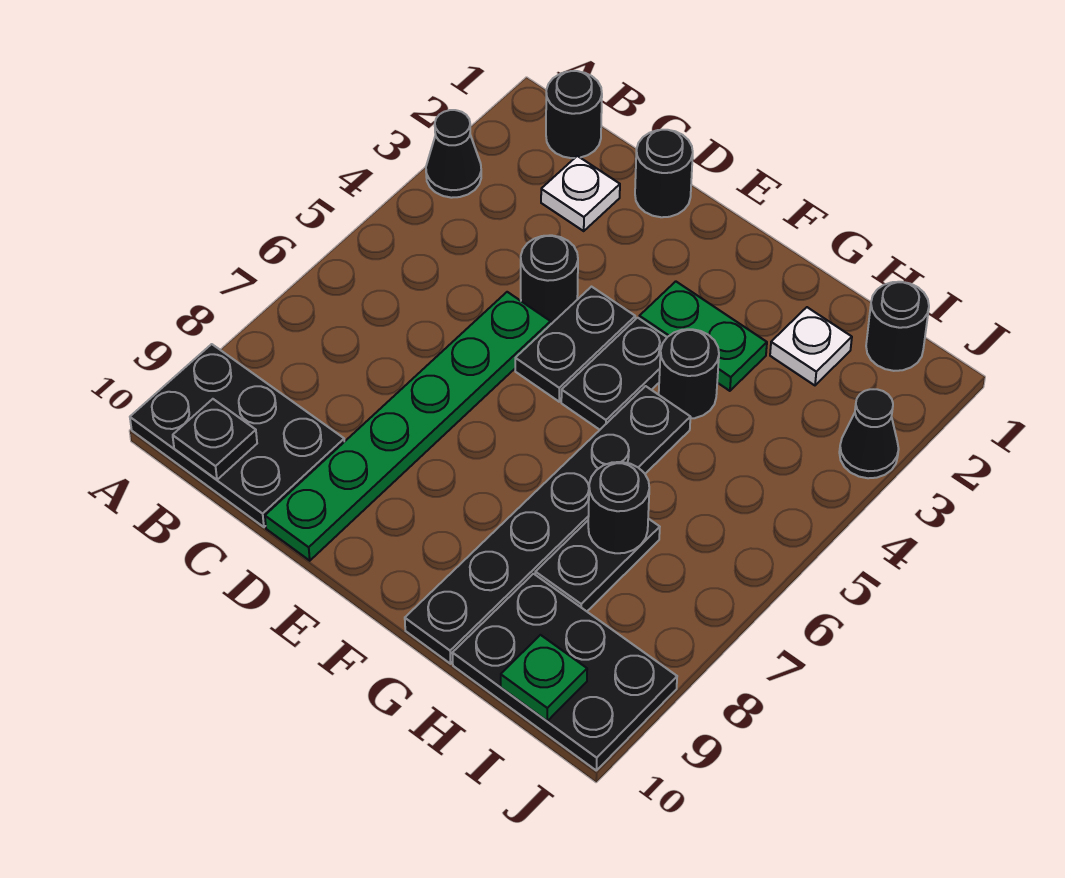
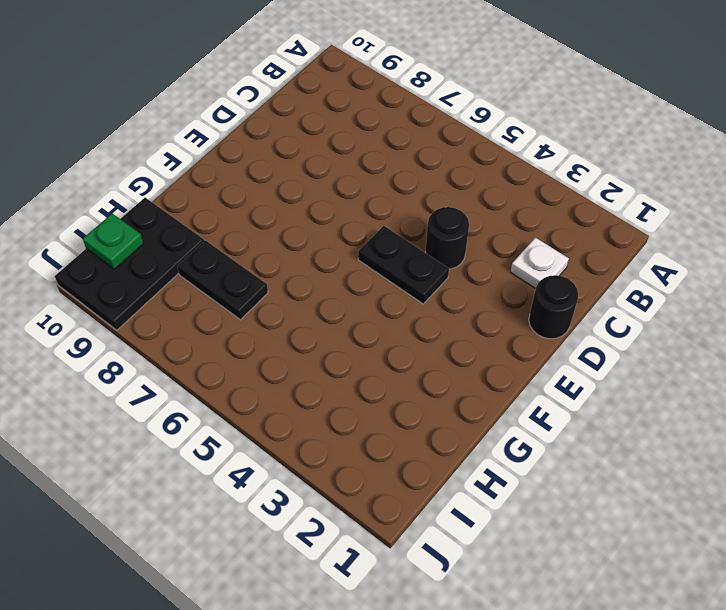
none -> black cone A3 level 1
none -> black plate A9:C10 level 1
none -> black round brick B1 level 1

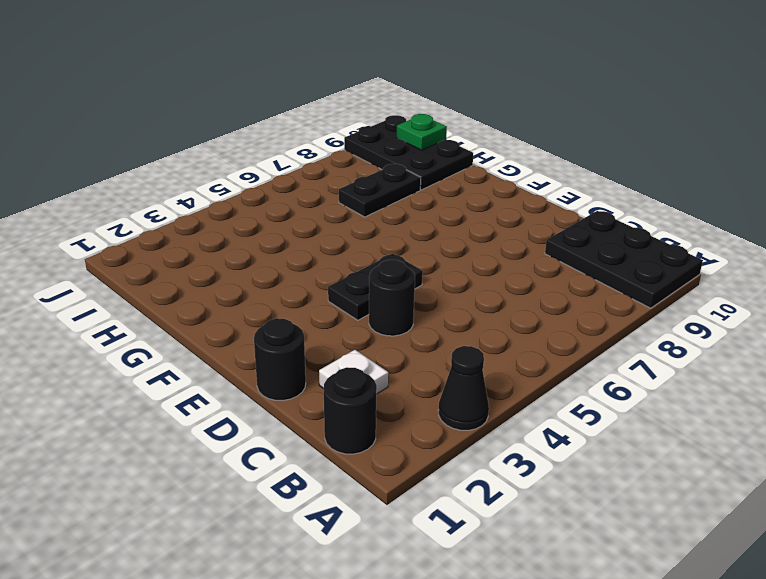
none -> green plate D5:D10 level 1
none -> green plate F3:G3 level 1
none -> black plate F4:F5 level 1

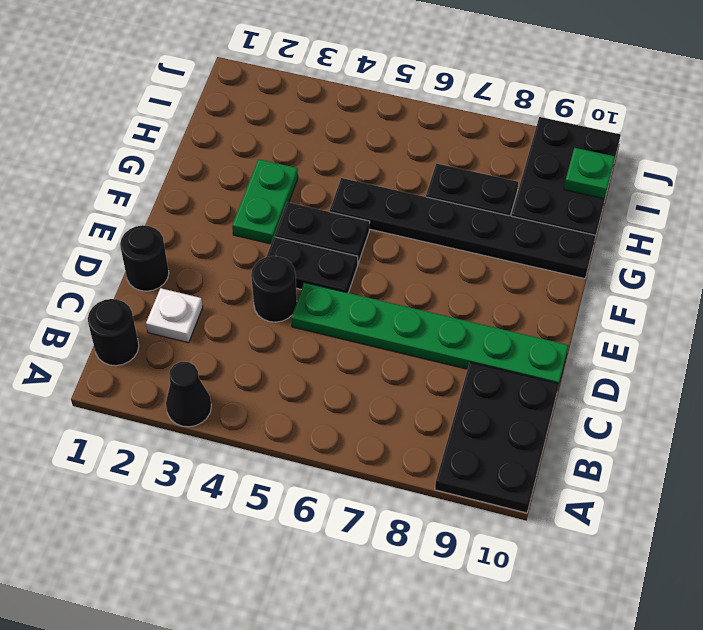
none -> black round brick G4 level 1
none -> white plate H2 level 1
none -> black round brick I1 level 1

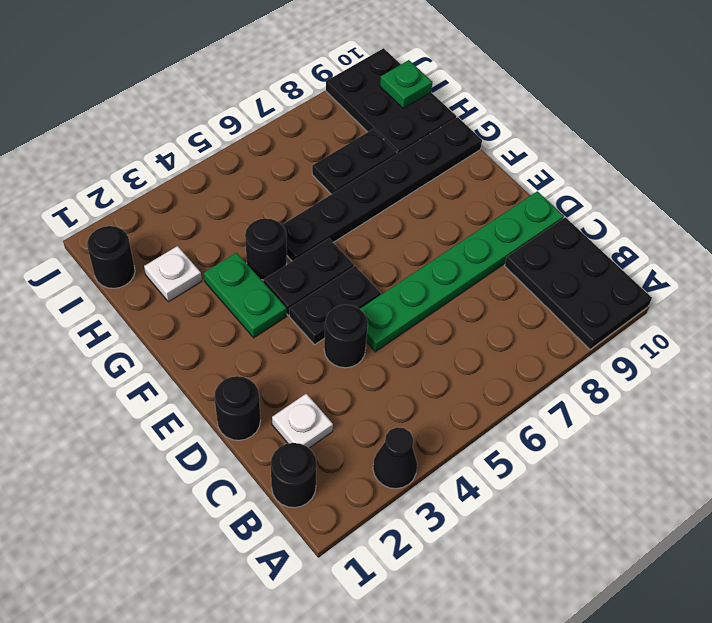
none -> black cone J3 level 1
none -> black plate B10 level 2
none -> black round brick H7 level 2

